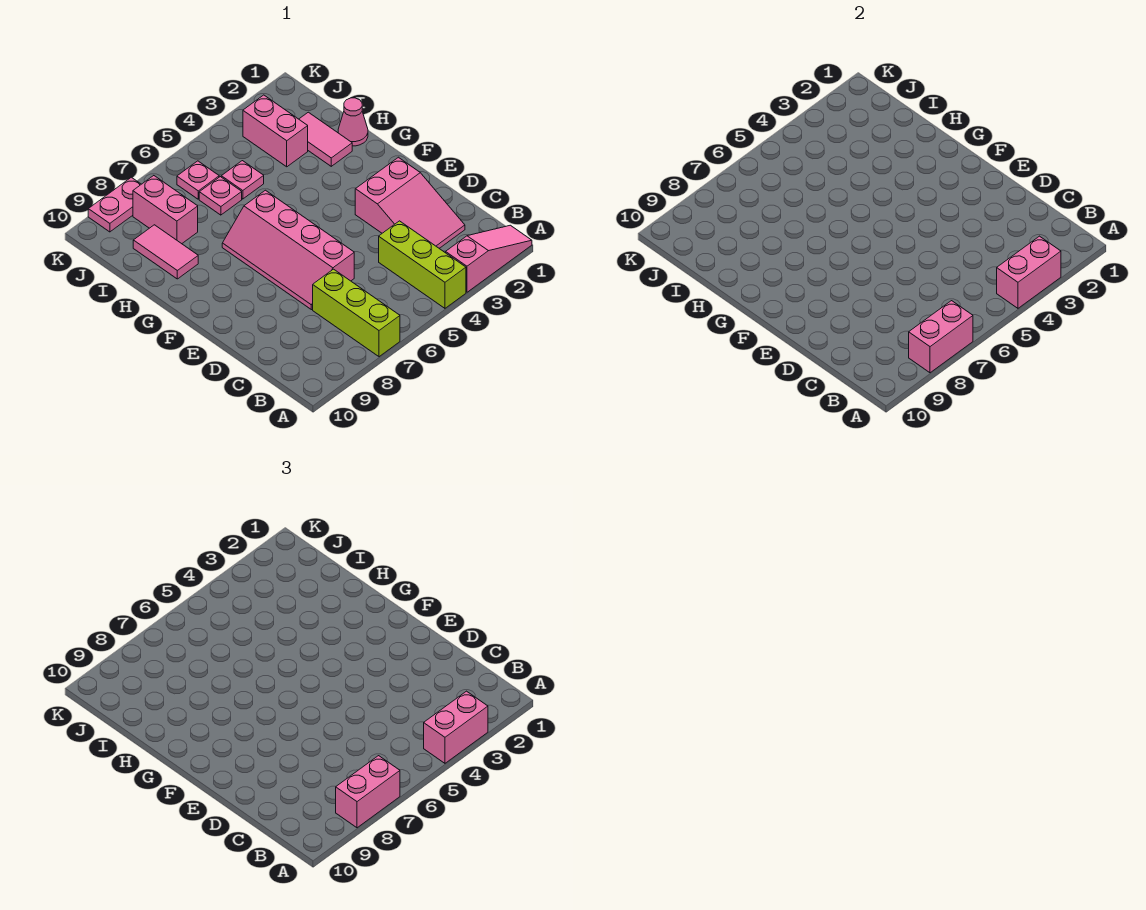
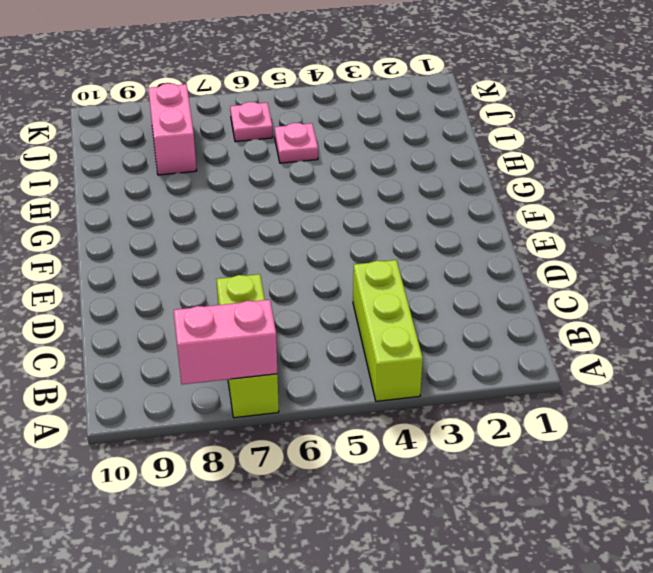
none -> pink slope A1:A3 level 1 top 3
none -> pink slope C2:E3 level 1 top E
none -> pink slope D6:G7 level 1 top 6

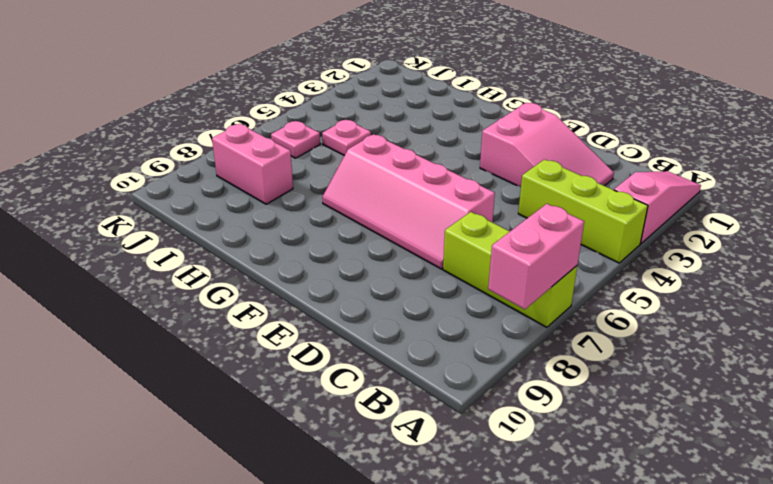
none -> pink cone H1 level 1
none -> pink tile H2:I2 level 1
none -> pink tile H9:I9 level 1

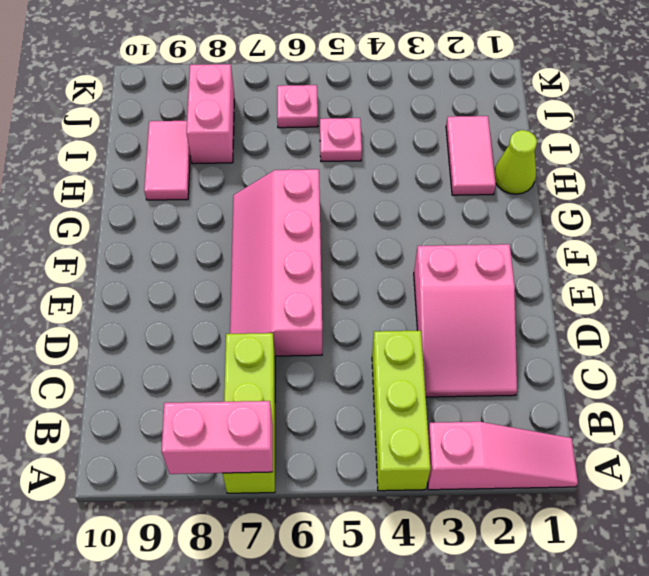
lime cone H1 level 1 -> pink cone H1 level 1
none -> pink brick I3:J3 level 1
none -> pink plate I6 level 1
none -> pink plate K8:K9 level 1

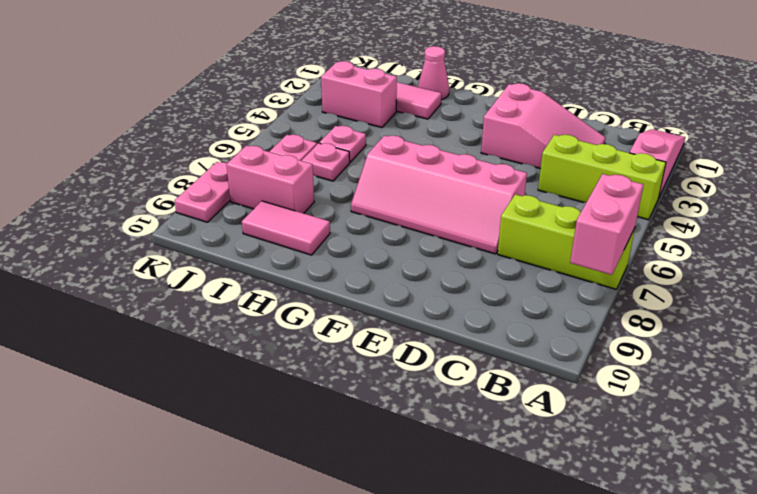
none -> pink brick A3:A4 level 2
none -> pink brick A3:A4 level 3
none -> pink brick A7:A8 level 3

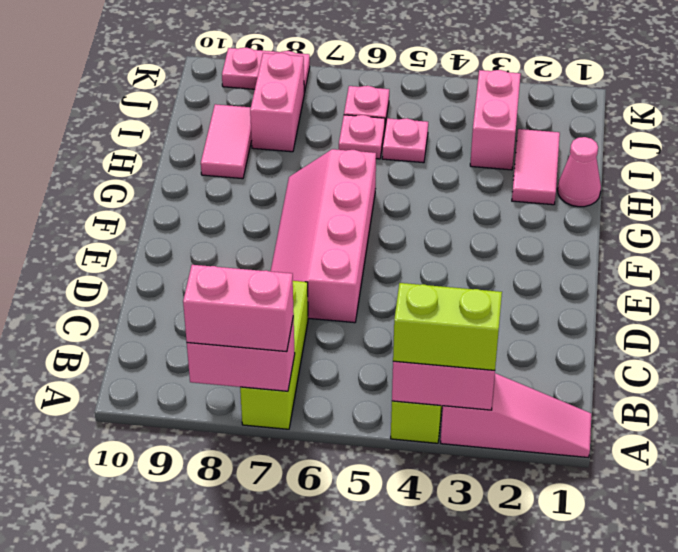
lime brick A3:A4 level 3 -> pink brick A3:A4 level 3
none -> pink slope C2:E3 level 1 top E

